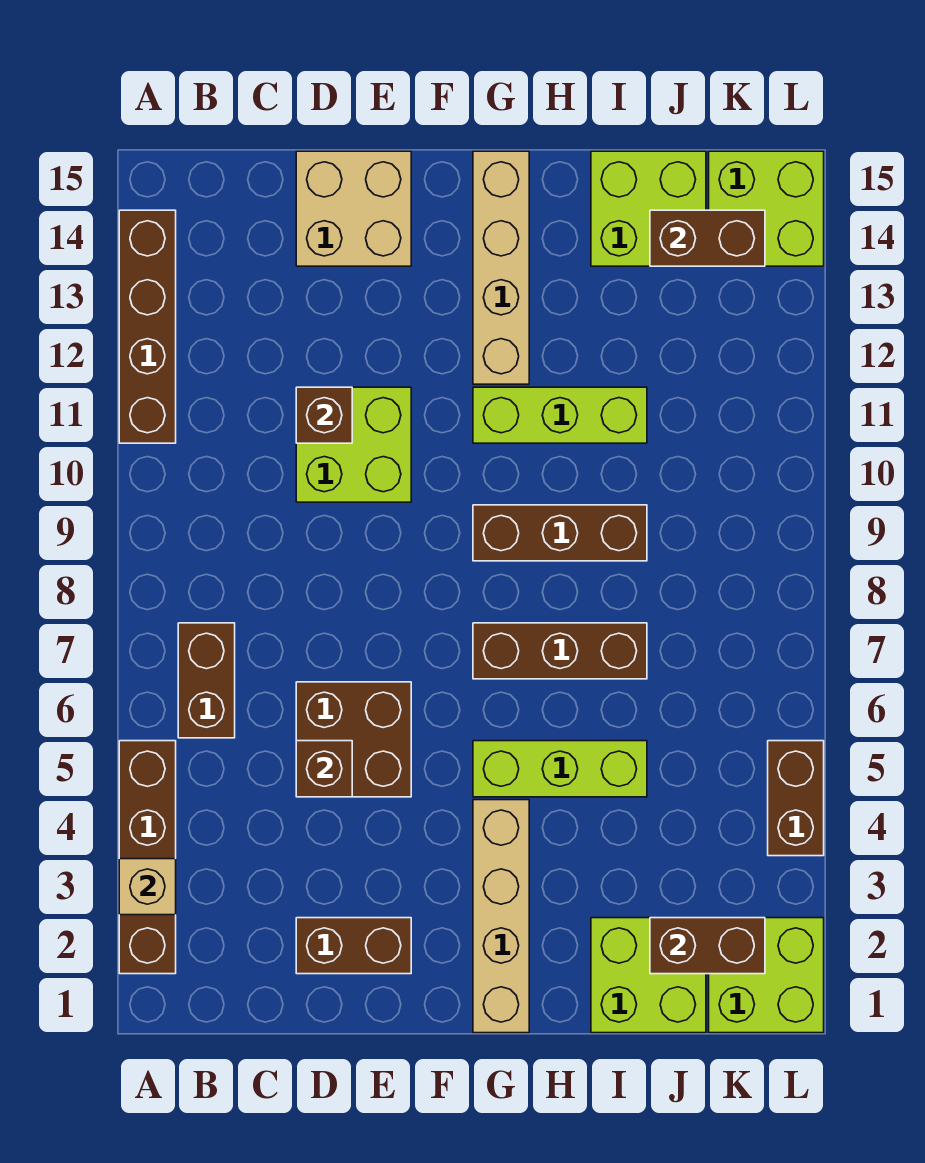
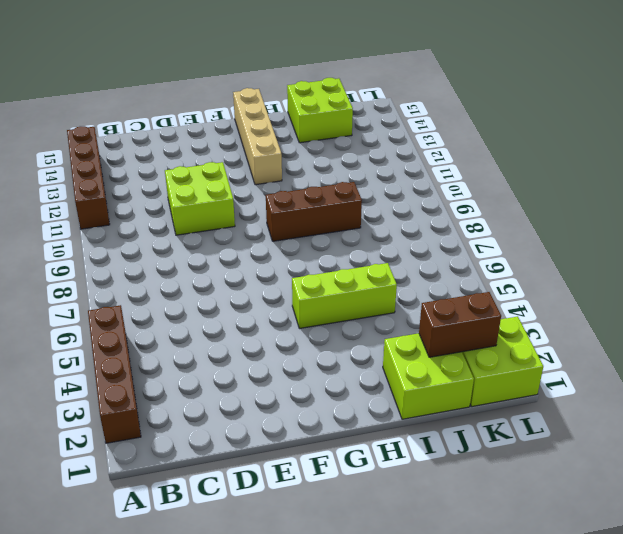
none -> brown brick B6:B7 level 1
none -> brown brick D2:E2 level 1
none -> brown brick D5:E6 level 1

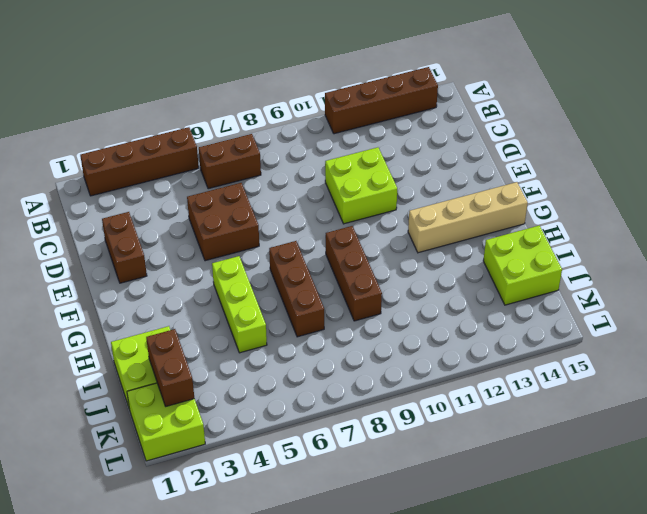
none -> tan brick D14:E15 level 1
none -> tan brick G1:G4 level 1
none -> lime brick G11:I11 level 1

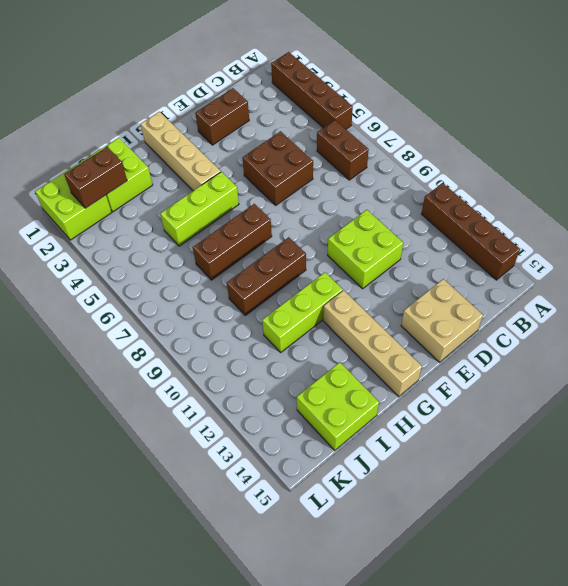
none -> lime brick K14:L15 level 1
none -> brown brick L4:L5 level 1
none -> tan brick A3 level 2

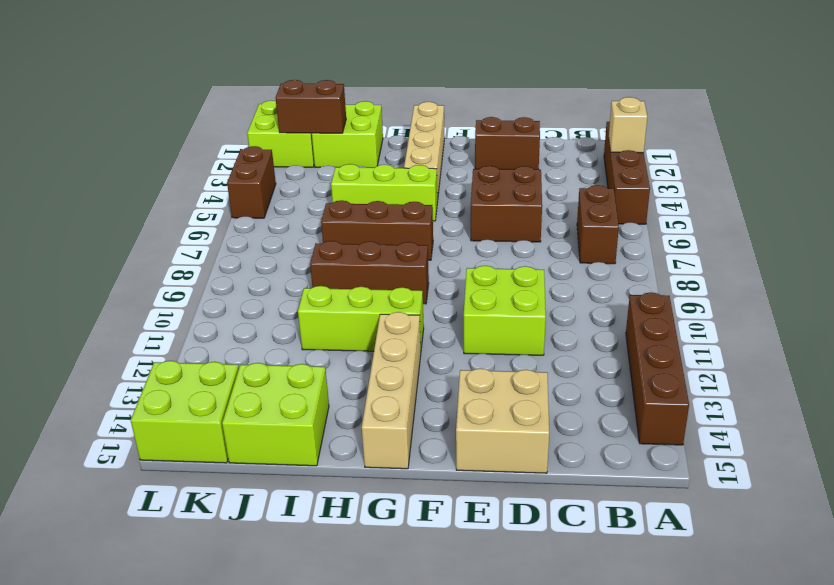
none -> brown brick D5 level 2
none -> brown brick D11 level 2
none -> brown brick J14:K14 level 2

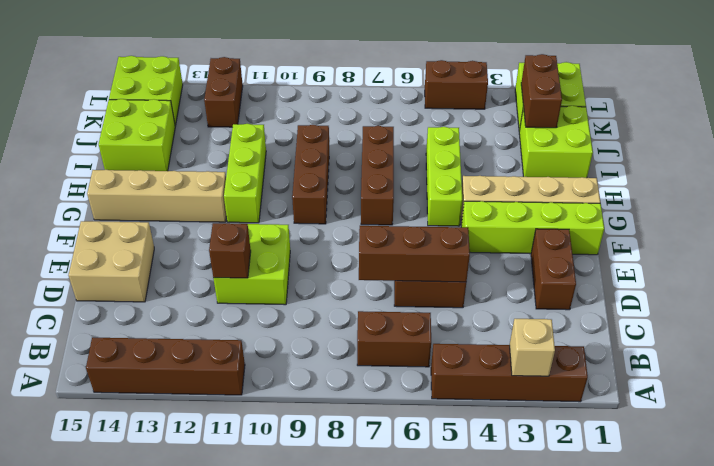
brown brick D5:D7 level 2 -> brown brick D5 level 2
lime brick F1:F4 level 1 -> none
brown brick K12:L12 level 1 -> brown brick J14:K14 level 2

